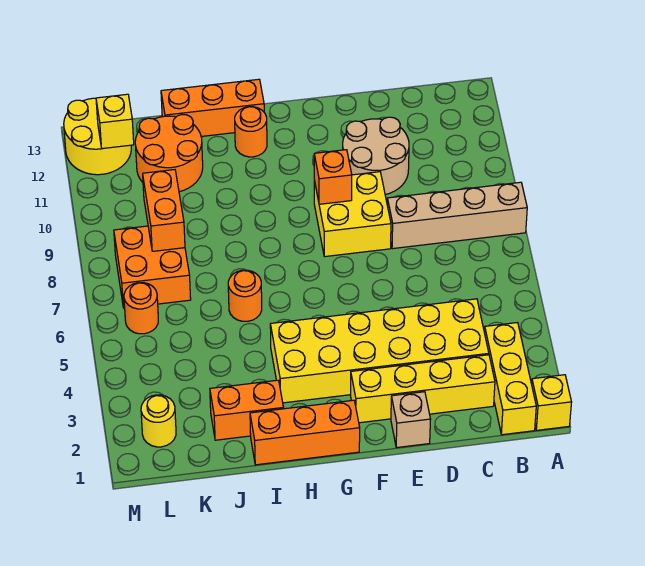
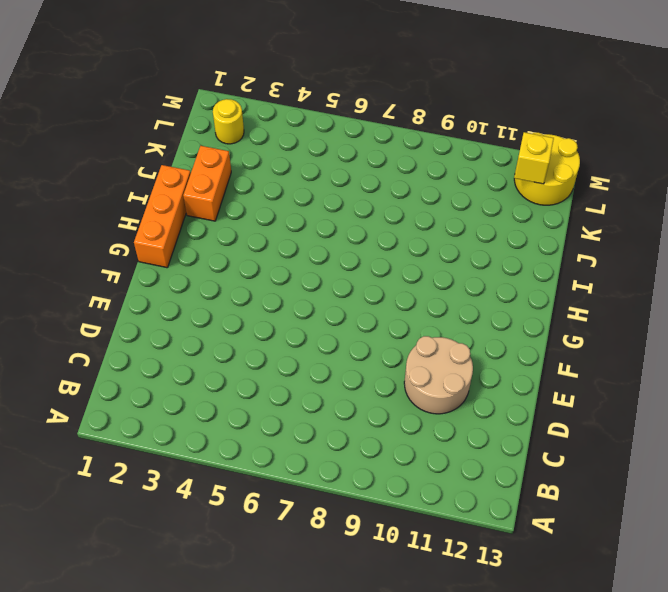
none -> yellow brick A1 level 1
none -> tan brick A8:D8 level 1
none -> yellow brick B1:B3 level 1

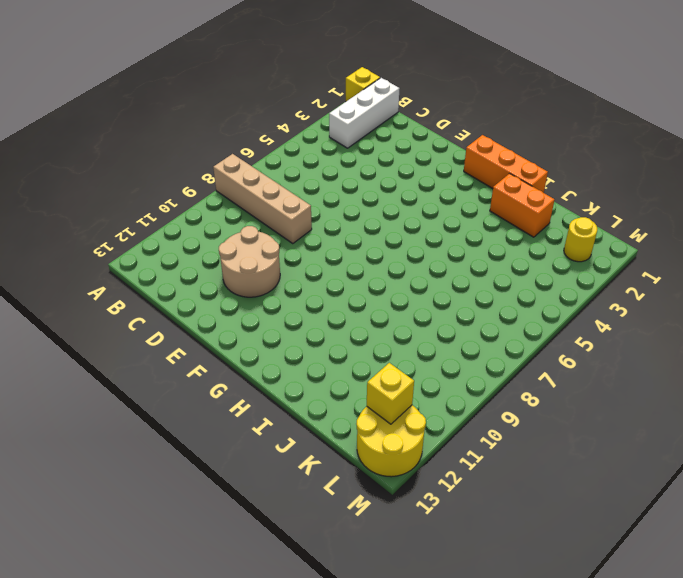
white brick B1:B3 level 1 -> yellow brick B1:B3 level 1
none -> yellow brick C2:F2 level 1
none -> yellow brick C3:H4 level 1
none -> tan brick E1 level 1

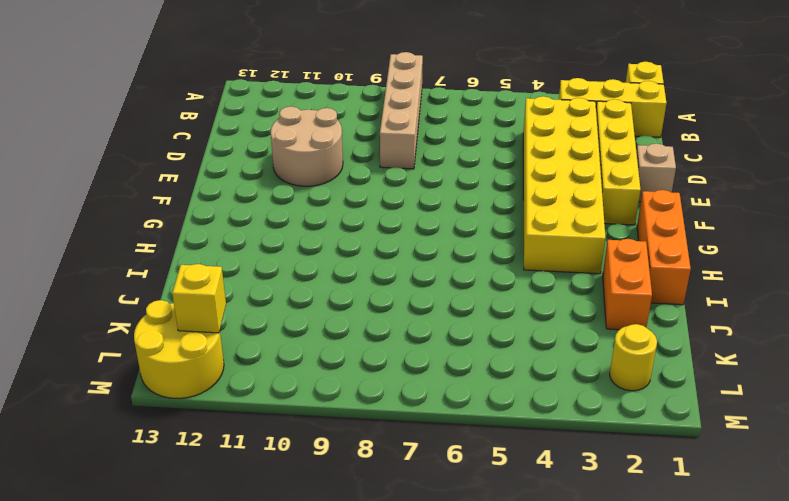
none -> yellow brick E8:F9 level 1
none -> orange round brick H12 level 1
none -> orange brick H13:J13 level 1

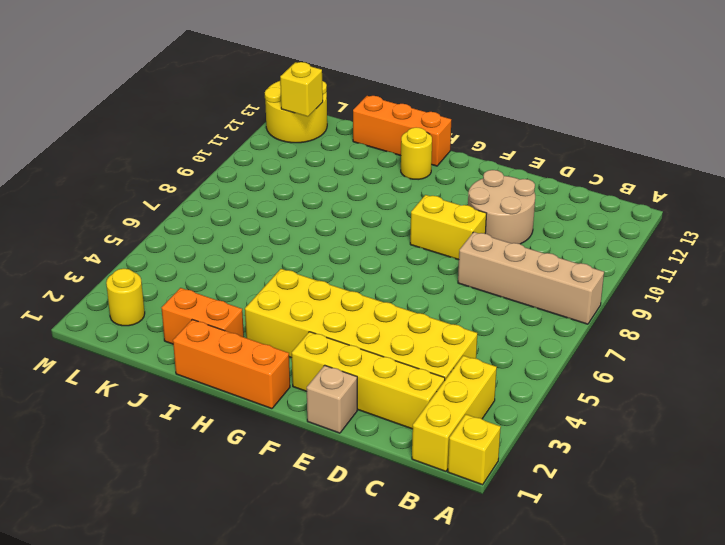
yellow brick E9:F9 level 1 -> yellow brick E8:F9 level 1
yellow round brick H12 level 1 -> orange round brick H12 level 1
none -> orange round brick I6 level 1
none -> orange round brick J11:K12 level 1
none -> orange brick K7:L8 level 1

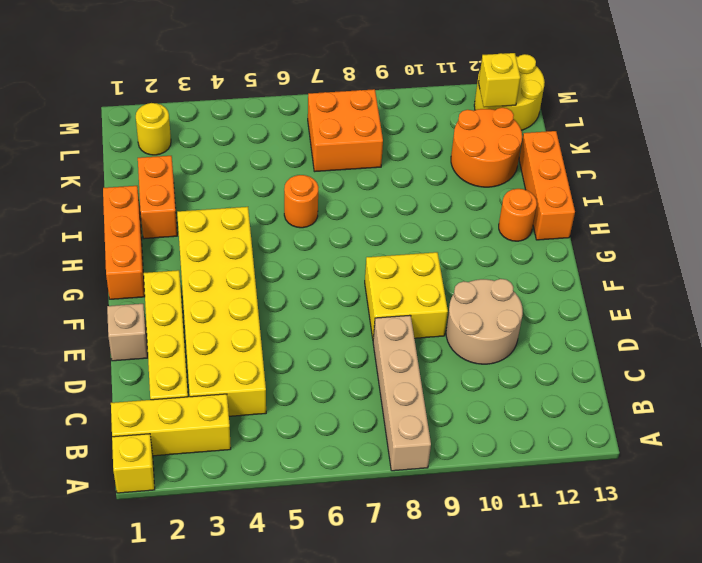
none -> orange round brick L6 level 1
none -> orange brick F9 level 2
none -> orange brick K8:K9 level 2

